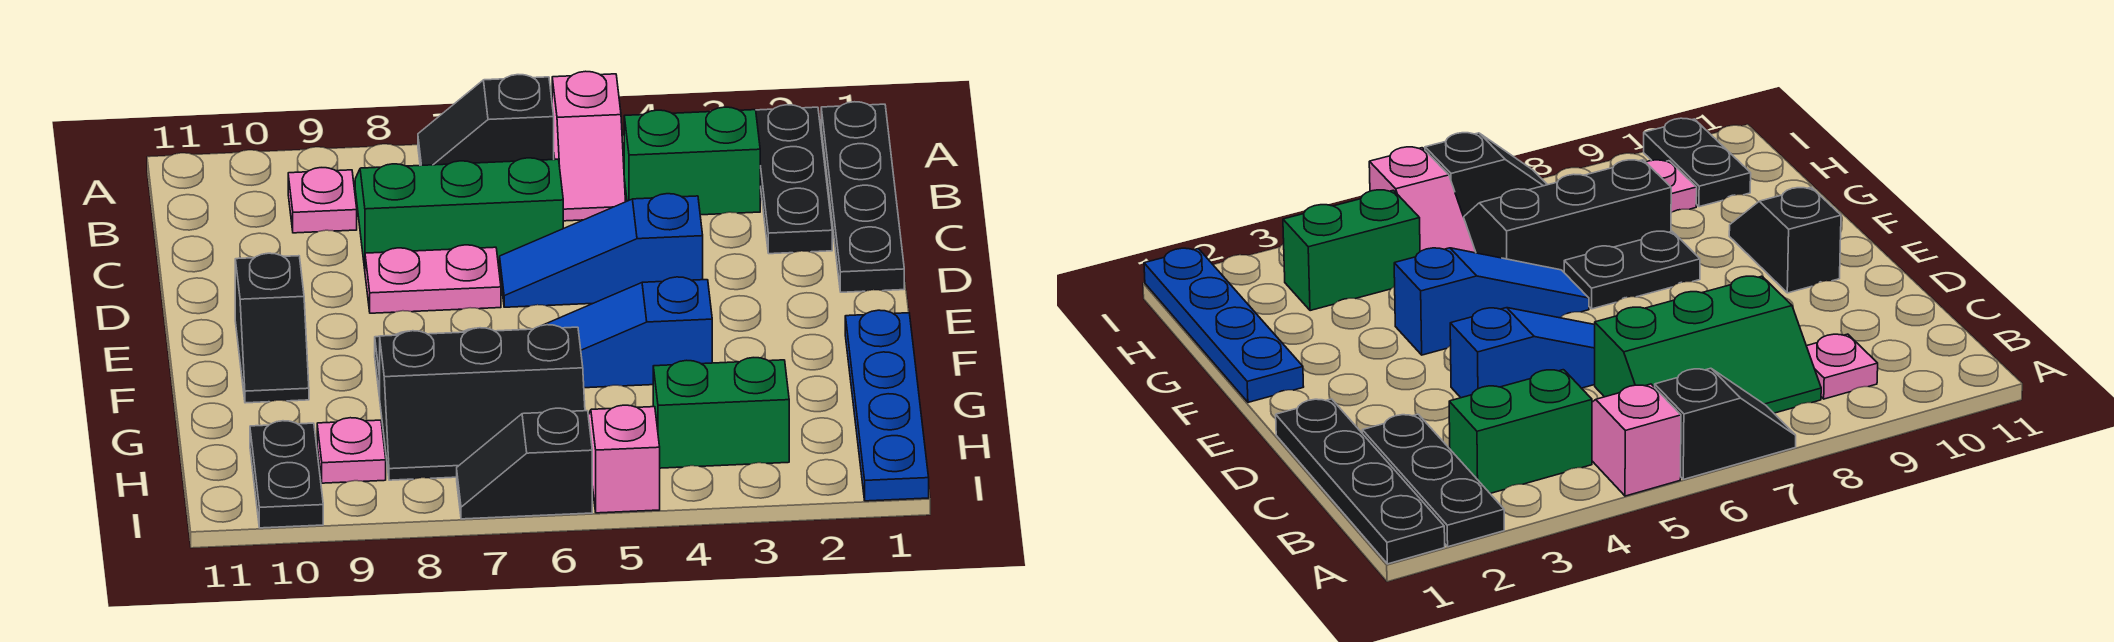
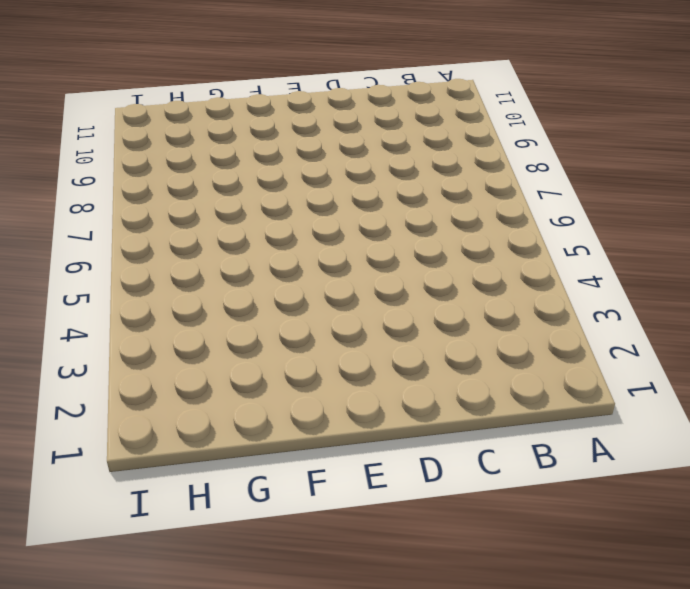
none -> black plate A1:D1 level 1
none -> black plate A2:C2 level 1
none -> pink slope A5:B5 level 1 top A

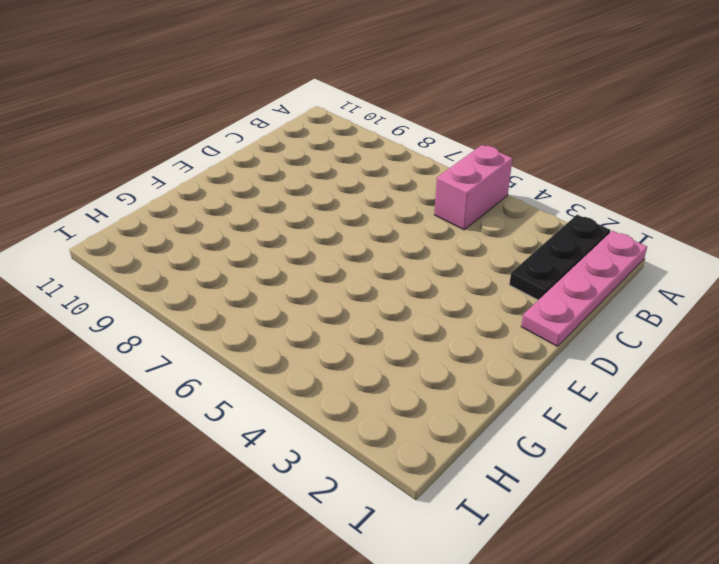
pink plate A1:D1 level 1 -> black plate A1:D1 level 1
pink brick A5:B5 level 1 -> pink slope A5:B5 level 1 top A
none -> black slope A6:A7 level 1 top 6
none -> green brick B3:B4 level 1
none -> green slope B6:C8 level 1 top C

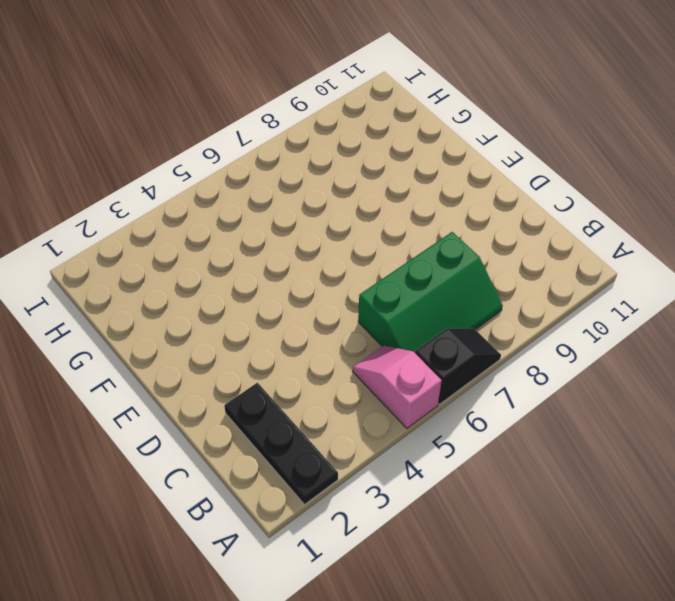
none -> black plate A1:D1 level 1
none -> green brick B3:B4 level 1
none -> pink plate B9 level 1

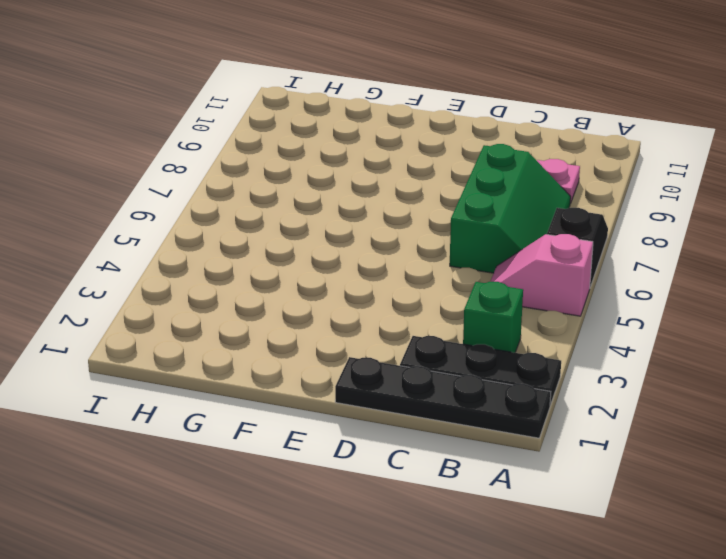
green brick B3 level 1 -> green brick B3:B4 level 1
none -> blue slope D4:D6 level 1 top 4
none -> pink plate D7:D8 level 1
none -> black slope E10:F10 level 1 top E

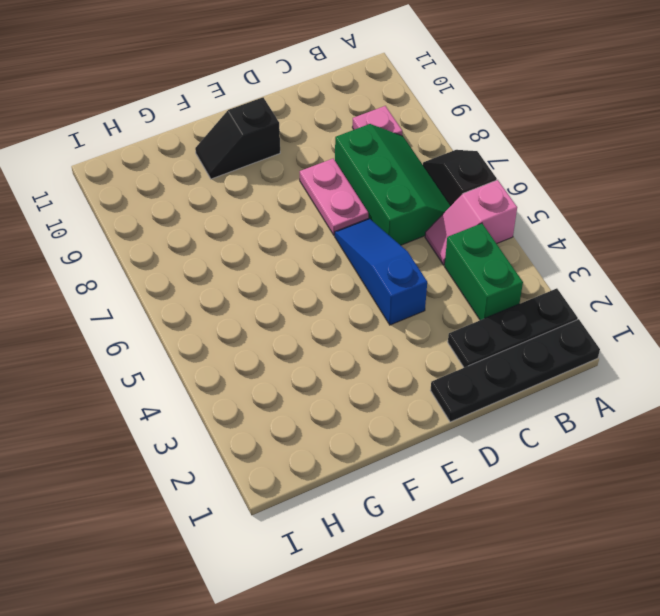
none -> blue plate F1:I1 level 1
none -> blue slope F4:F6 level 1 top 4
none -> black plate F7:F8 level 1

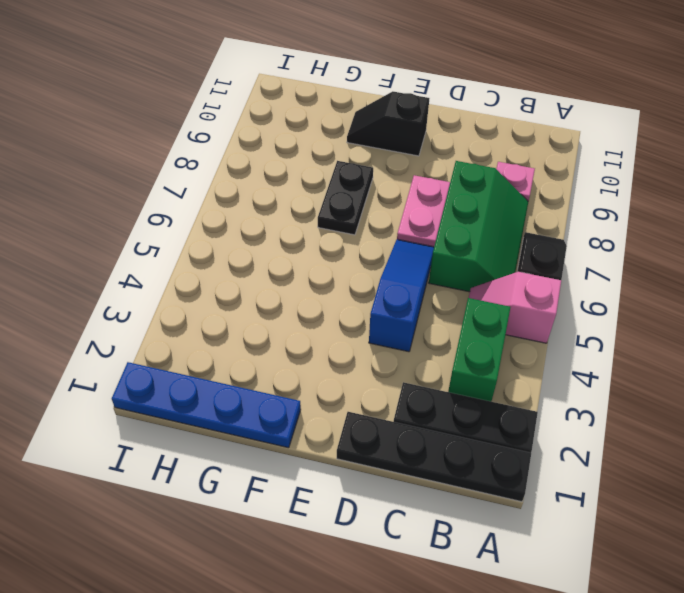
none -> blue slope F4:F6 level 1 top 4
none -> black slope G6:H8 level 1 top G
none -> green brick H3:H4 level 1

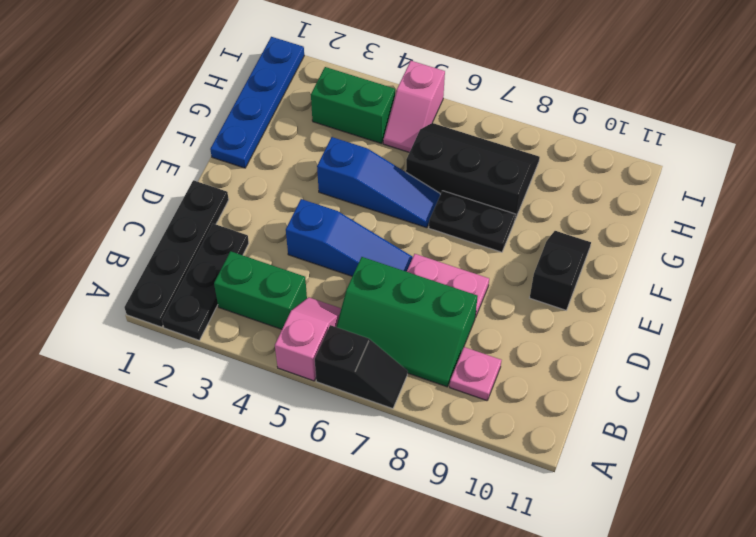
none -> pink plate H9 level 1
none -> black plate H10:I10 level 1
none -> black slope I6:I7 level 1 top 6

